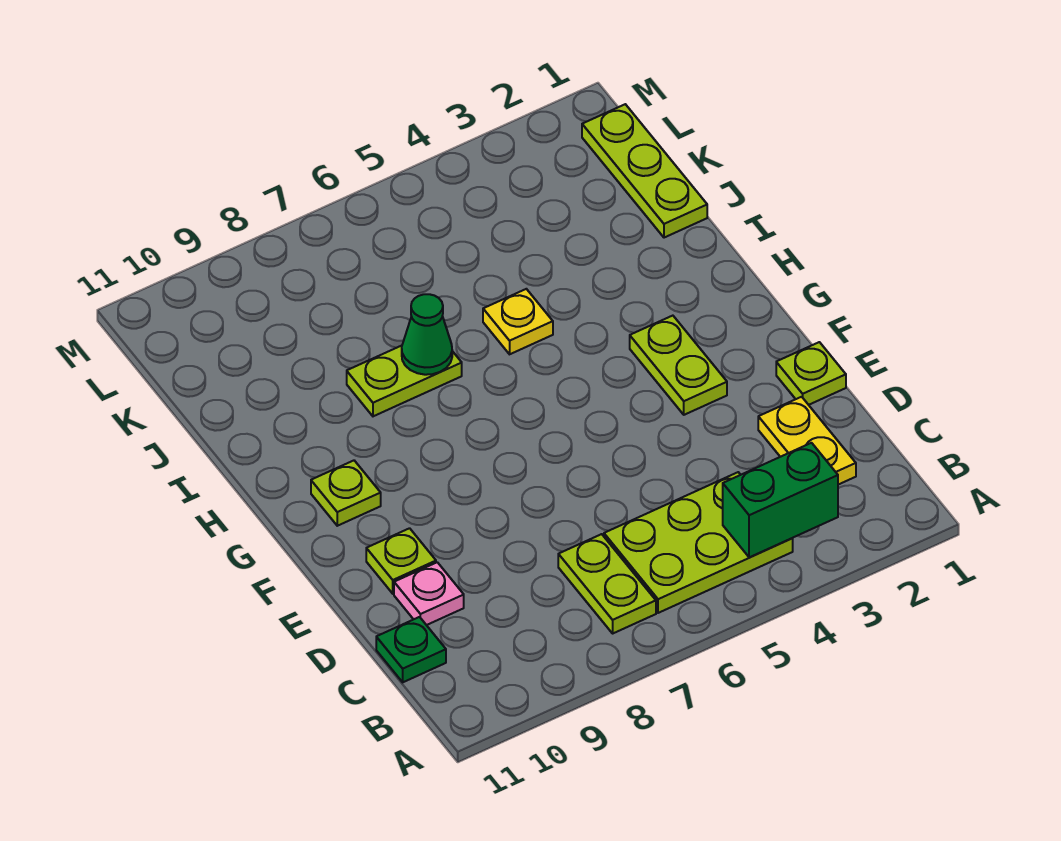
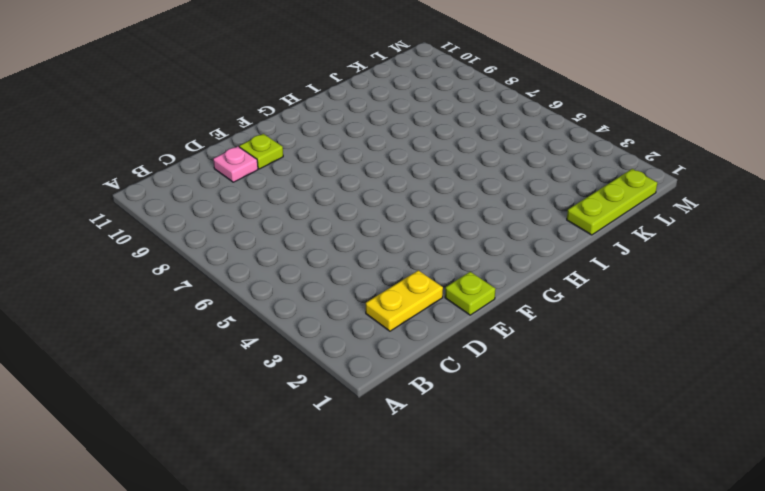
none -> lime plate B4:C6 level 1
none -> lime plate B7:C7 level 1
none -> green plate C11 level 1

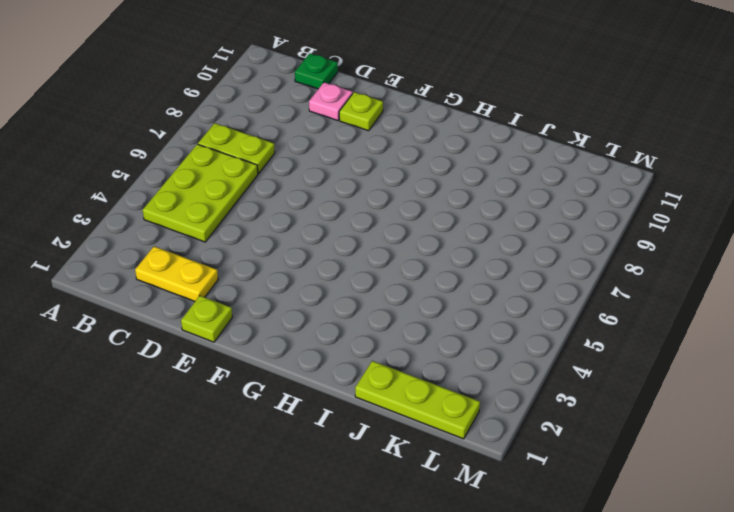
none -> lime plate F3:G3 level 1
none -> lime plate G10 level 1
none -> yellow plate I5 level 1

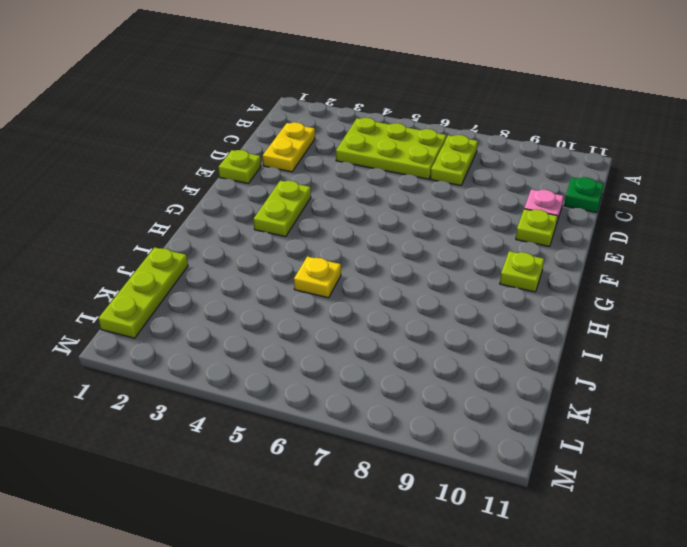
none -> lime plate I7:I8 level 1
none -> green brick B3:B4 level 2
none -> green cone I7 level 2

